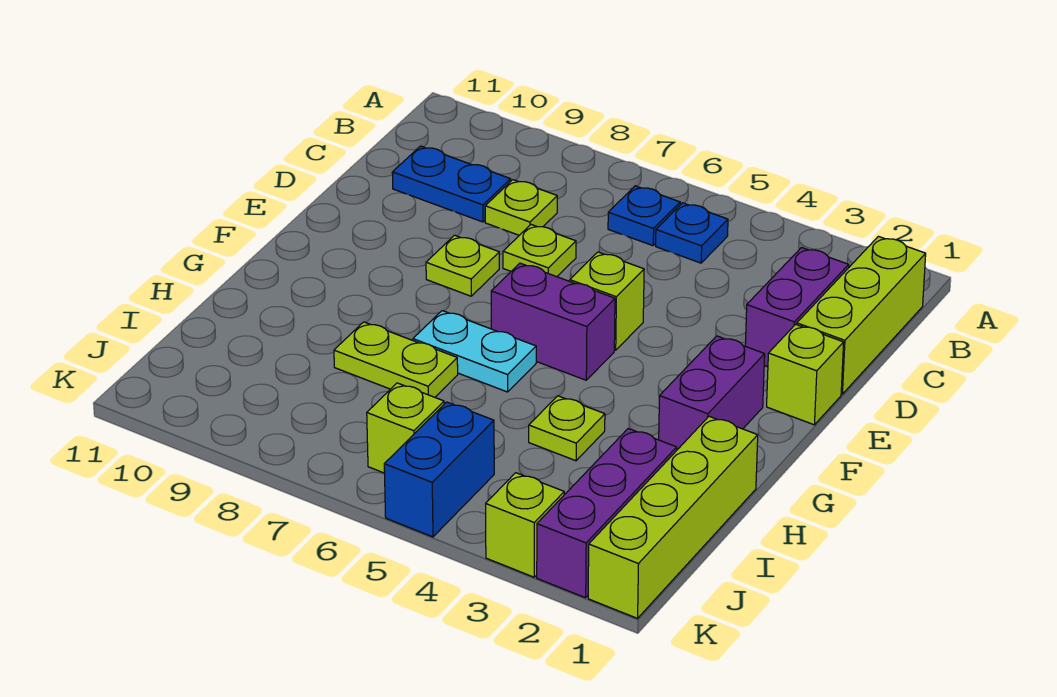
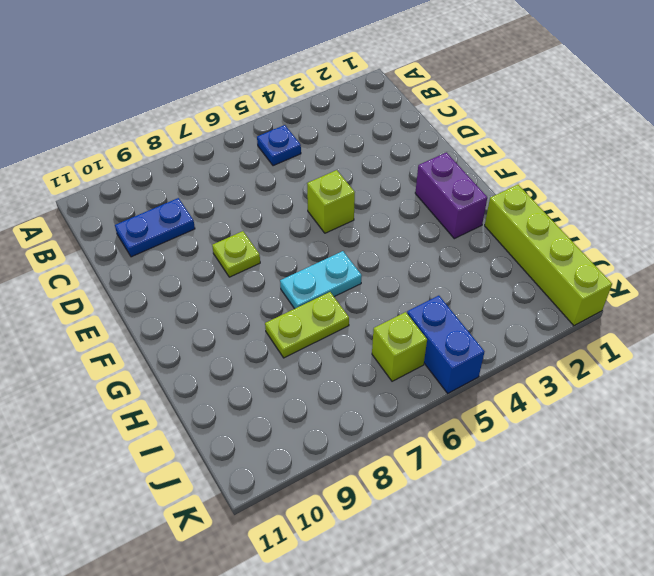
none -> lime brick B1:D1 level 1
none -> blue plate B6 level 1
none -> purple brick C2:D2 level 1

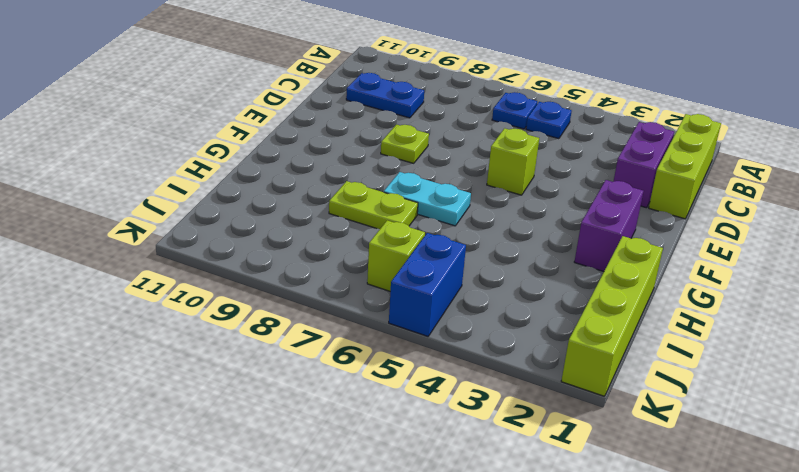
none -> lime plate C8 level 1
none -> lime plate D7 level 1
none -> lime brick E1 level 1

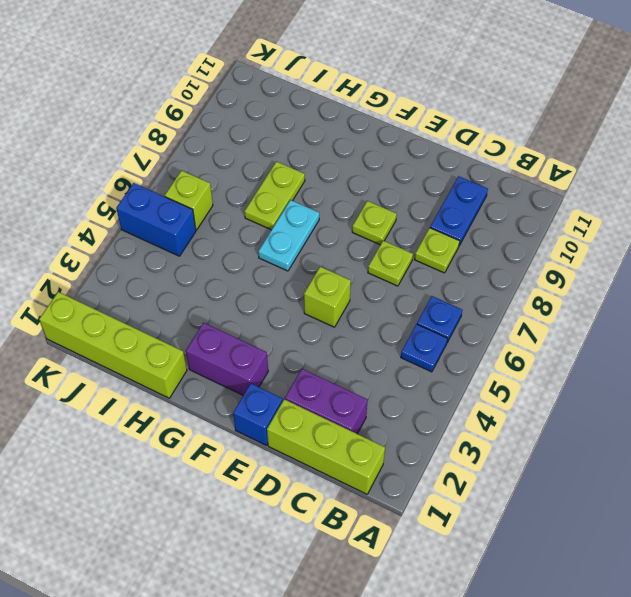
blue brick E1 level 1 -> lime brick E1 level 1
none -> purple brick F5:F6 level 1
none -> lime plate H4 level 1
none -> purple brick I2:K2 level 1

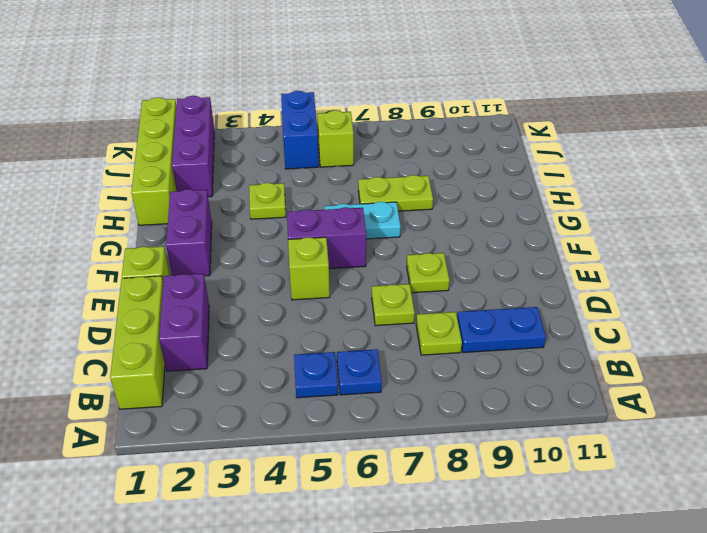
none -> lime brick K3 level 1

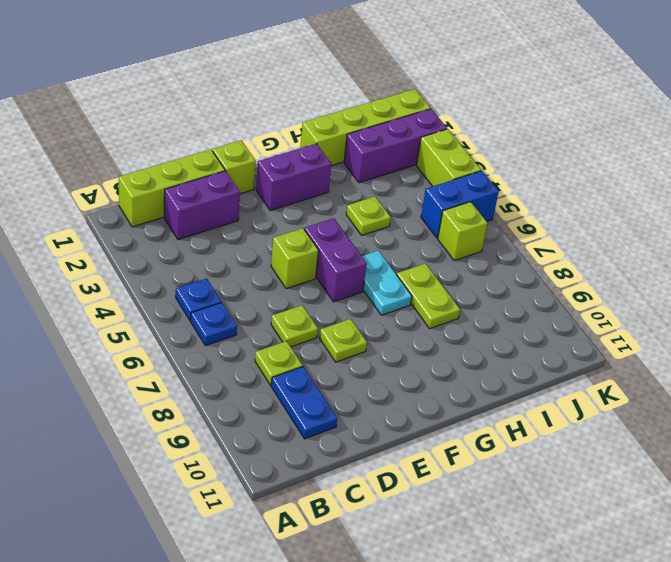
lime brick K3:K4 level 1 -> lime brick K3 level 1

